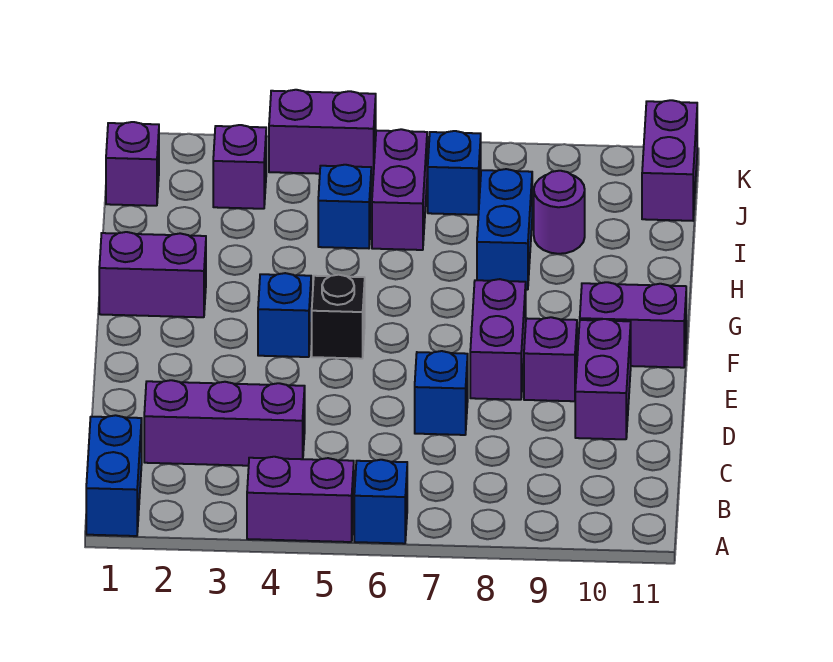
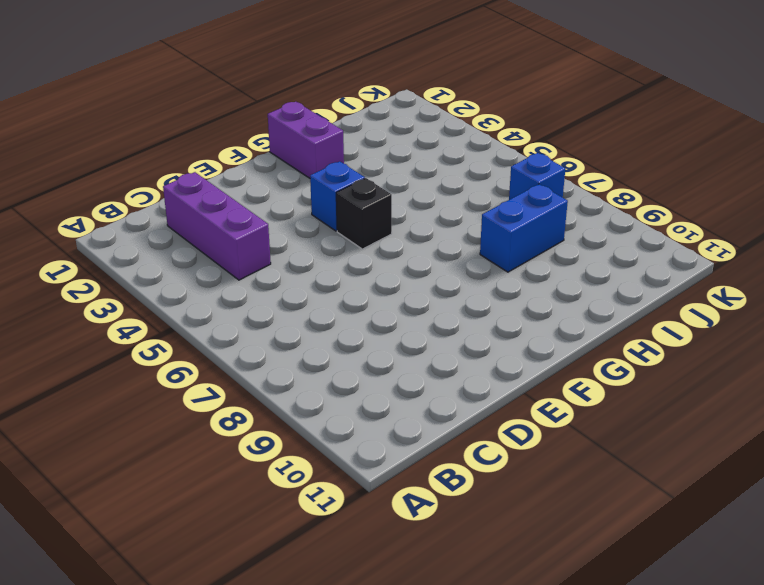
none -> blue brick A1:B1 level 1
none -> purple brick A4:A5 level 1
none -> blue brick A6 level 1

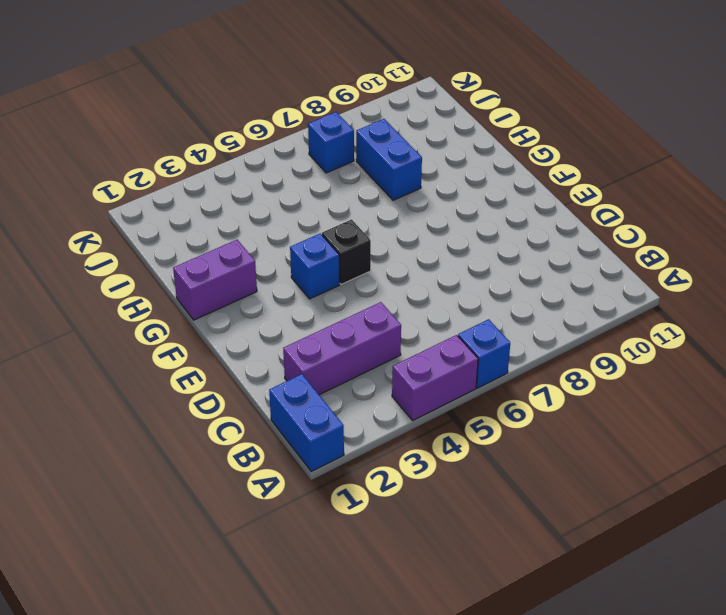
none -> blue brick D7 level 1
none -> purple brick D10:E10 level 1
none -> purple brick E8:F8 level 1

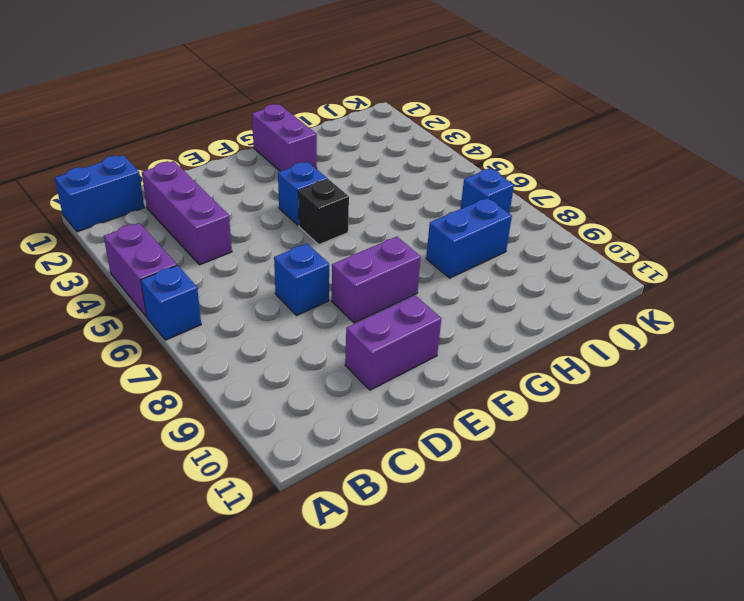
none -> purple brick E9 level 1
none -> purple brick F10:F11 level 1
none -> blue brick I5 level 1

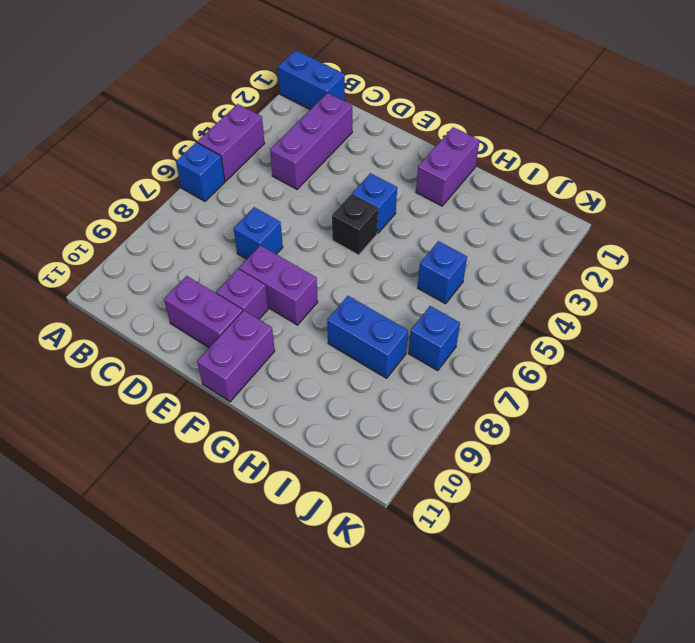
none -> purple brick I6:J6 level 1
none -> purple round brick I9 level 1
none -> purple brick J1 level 1

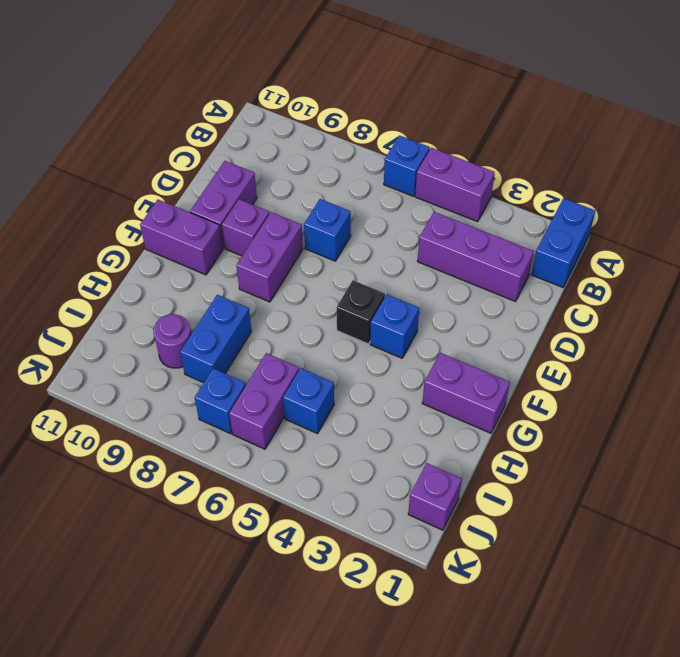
none -> purple brick J3 level 1
none -> purple brick J11:K11 level 1
none -> purple brick K4:K5 level 1

